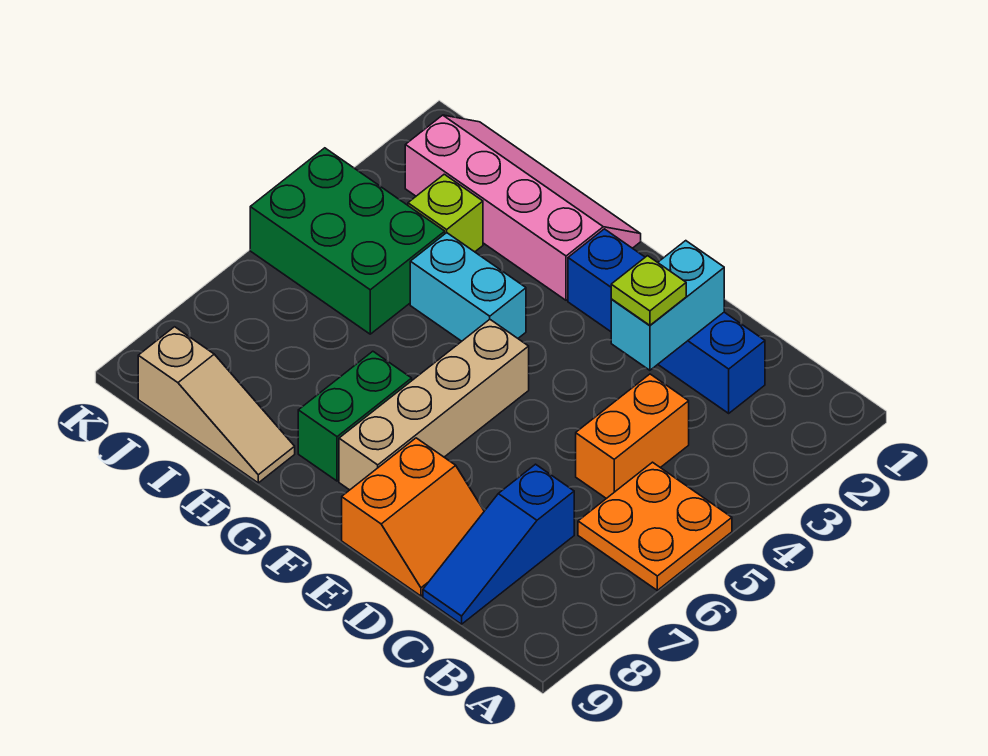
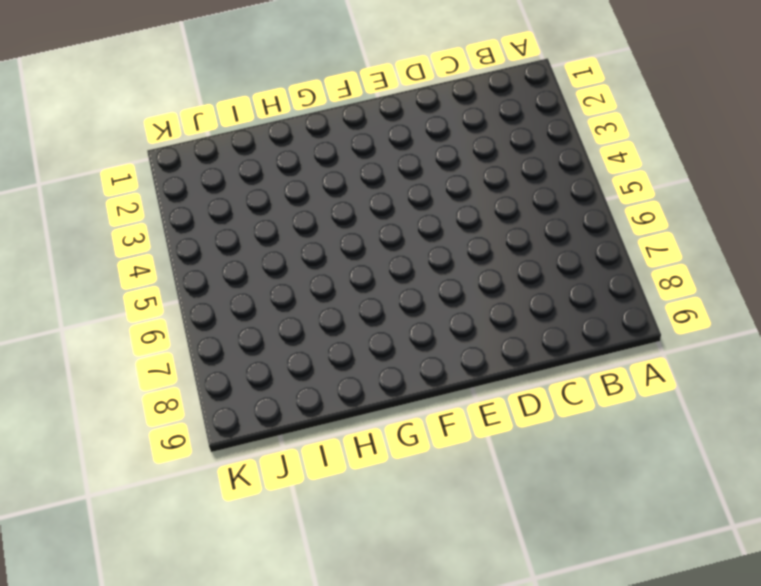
none -> orange plate A5:B6 level 1
none -> blue brick C2:F2 level 1
none -> orange brick C4:C5 level 1

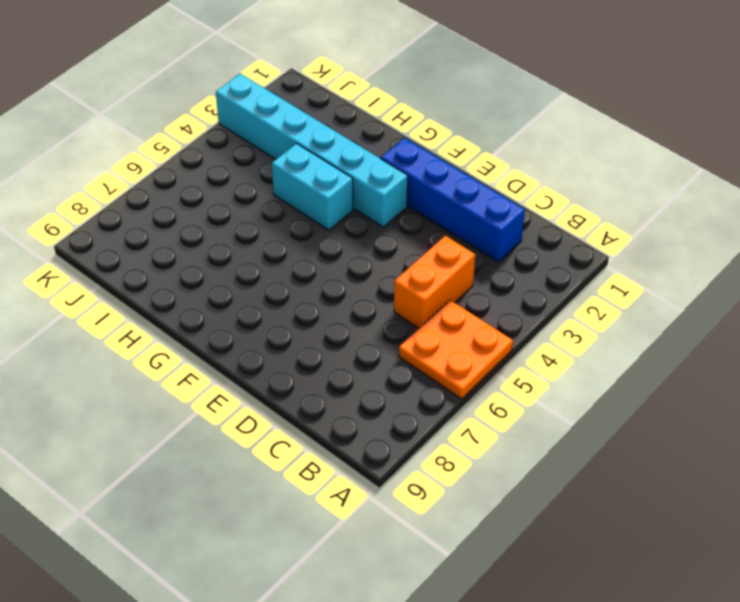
cyan brick F3:K3 level 1 -> lime brick I3 level 1
none -> blue slope C7:C9 level 1 top 7
none -> orange slope D8:E9 level 1 top E
none -> tan brick F5:F8 level 1

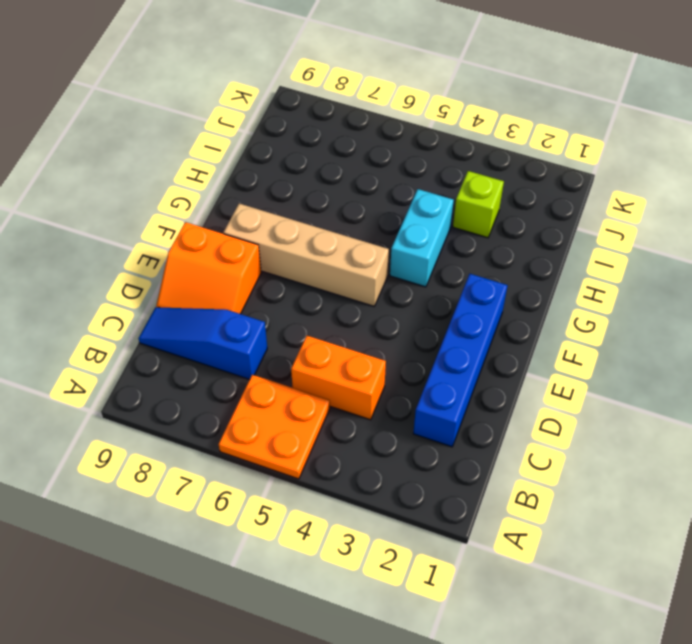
none -> pink slope G1:J2 level 1 top 2
none -> green brick G7:G8 level 1
none -> tan slope H9:J9 level 1 top J

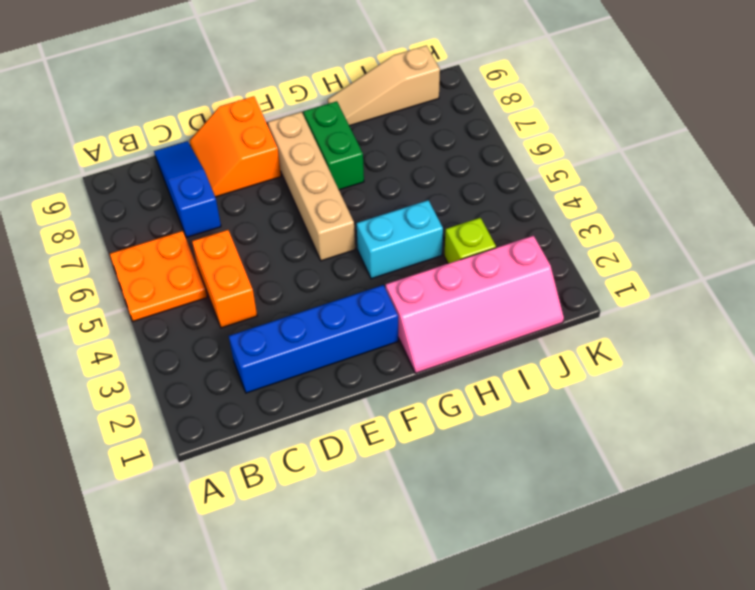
none -> green brick I4:K5 level 1
none -> cyan brick D2:D3 level 2
none -> lime plate D3 level 3

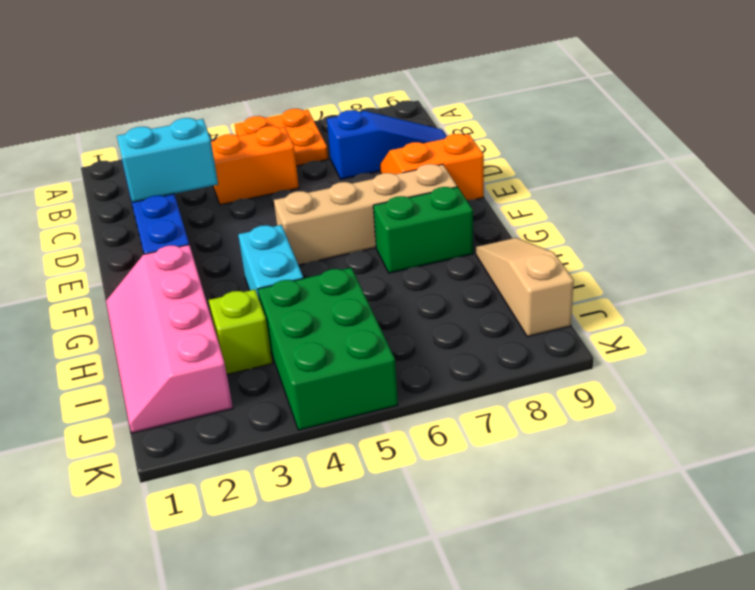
none -> lime plate D3 level 3

